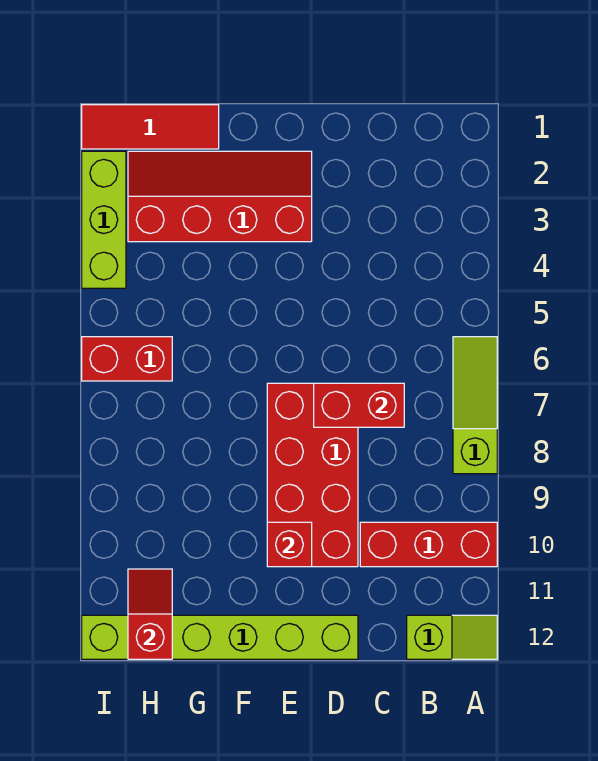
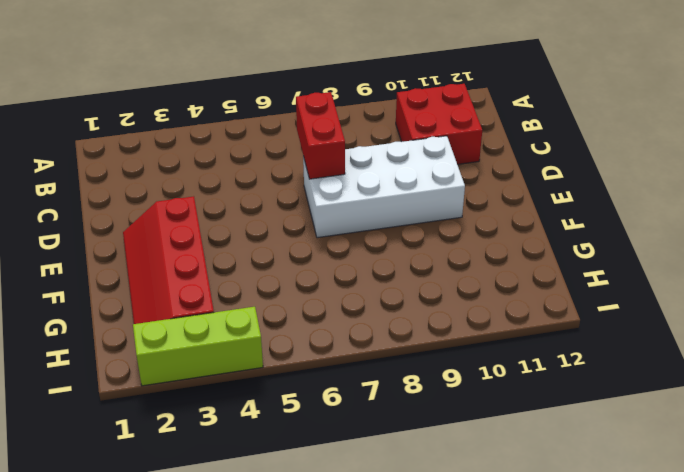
red brick B10:C11 level 1 -> red brick A10:C10 level 1
white brick D7:E10 level 1 -> red brick D7:E10 level 1
none -> lime slope A6:A8 level 1 top 8
none -> lime slope A12:B12 level 1 top B
none -> lime brick D12:I12 level 1

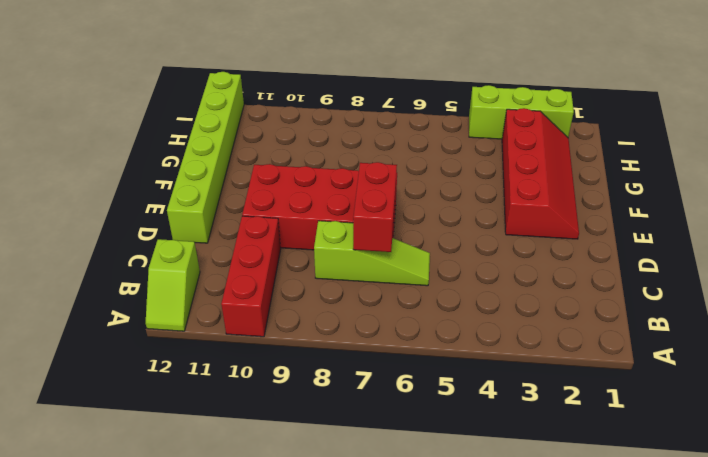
lime slope C6:C8 level 1 top 8 -> lime slope A6:A8 level 1 top 8
none -> red tile G1:I1 level 1
none -> red brick H6:I6 level 1
none -> red brick E10 level 2

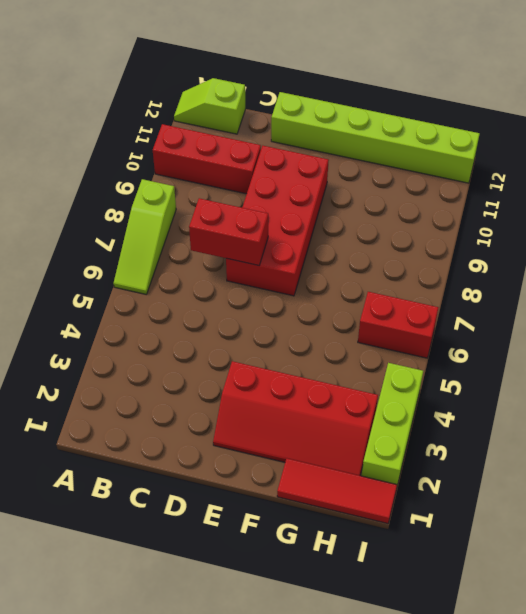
none -> red brick E10 level 2
none -> red slope H11:H12 level 2 top 12

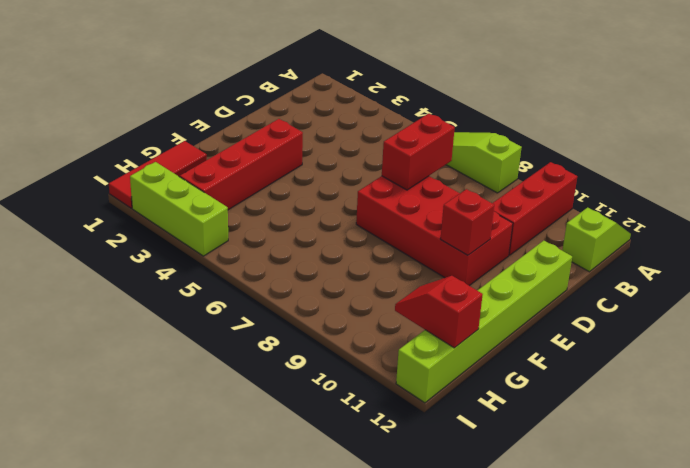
none -> red brick H6:I6 level 1

